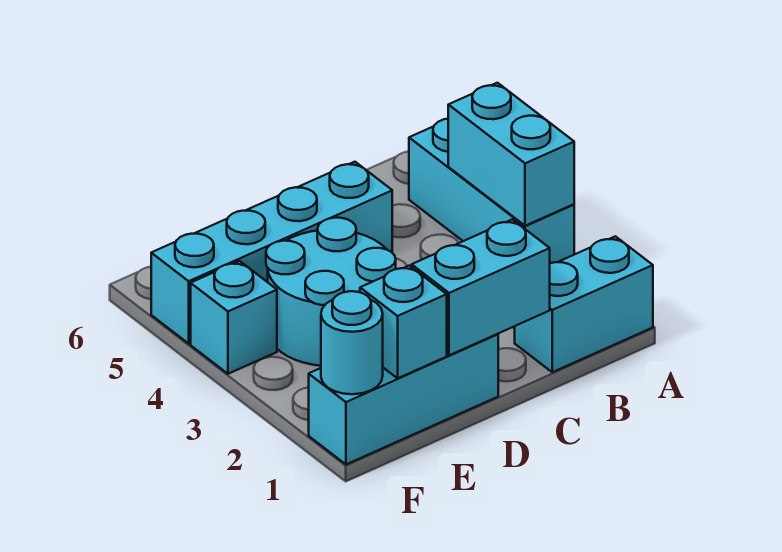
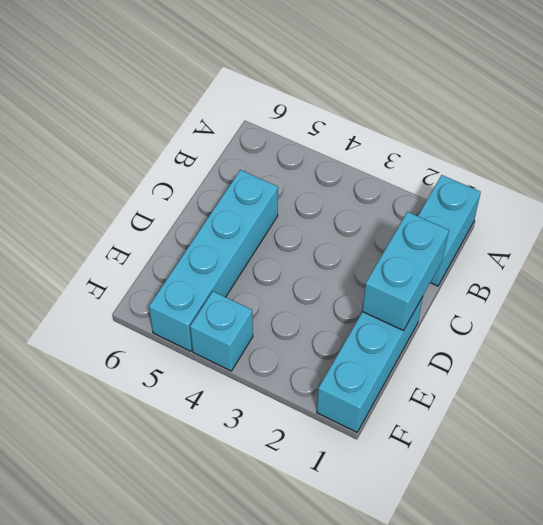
none -> cyan brick A3:A5 level 1
none -> cyan round brick D3:E4 level 1

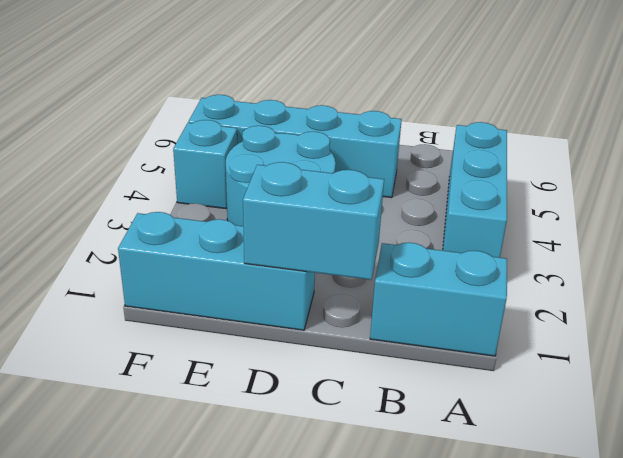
none -> cyan brick A3:A4 level 2
none -> cyan brick E1 level 2

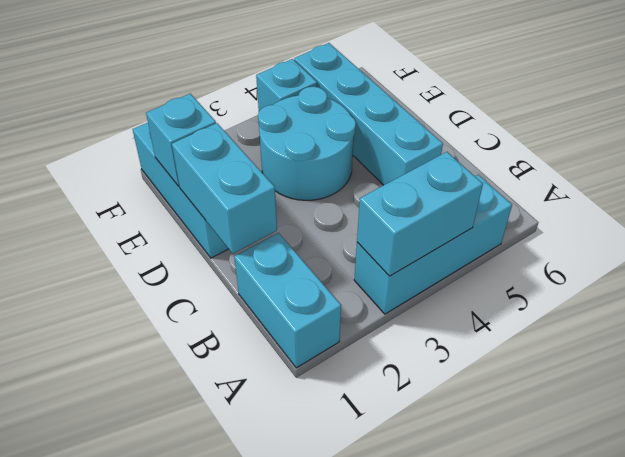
none -> cyan round brick F1 level 2

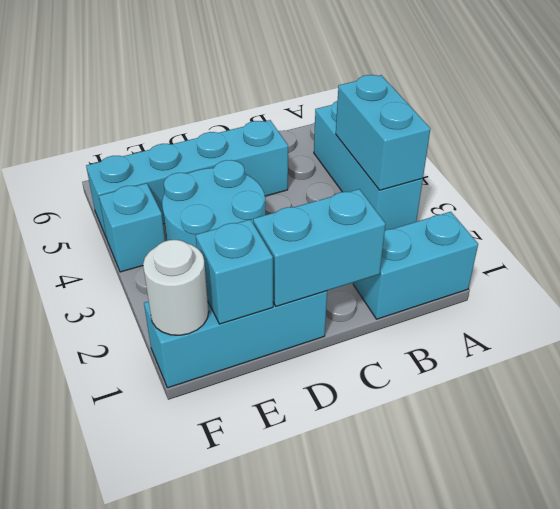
white round brick F1 level 2 -> cyan round brick F1 level 2

